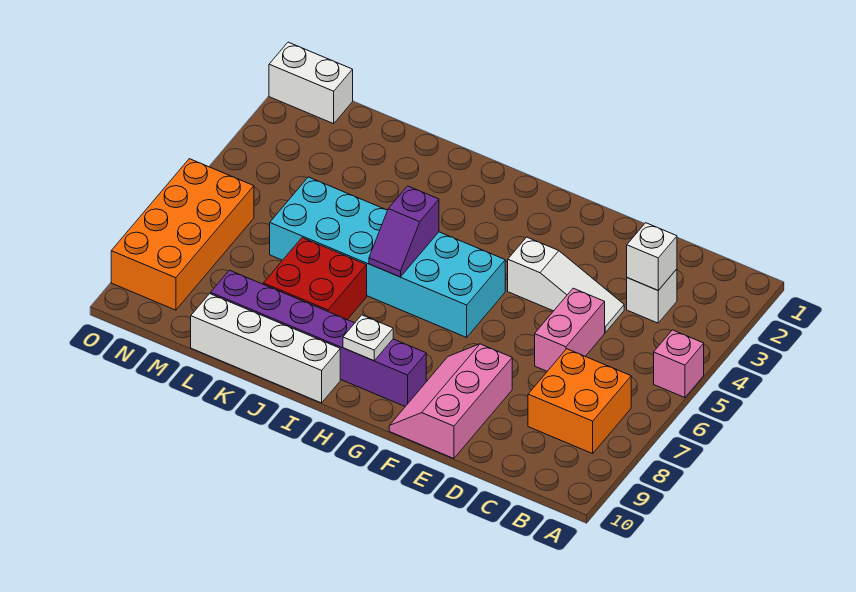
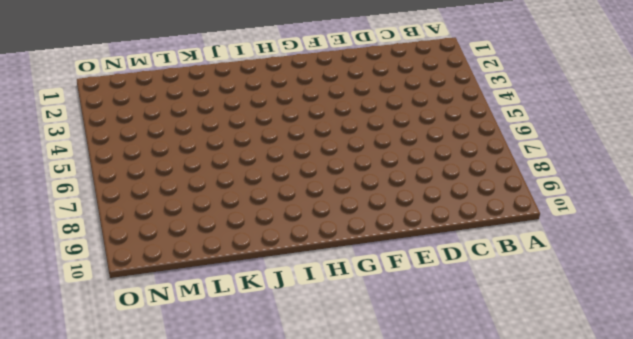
none -> pink brick A5 level 1
none -> orange brick B7:C8 level 1
none -> white brick C3 level 1

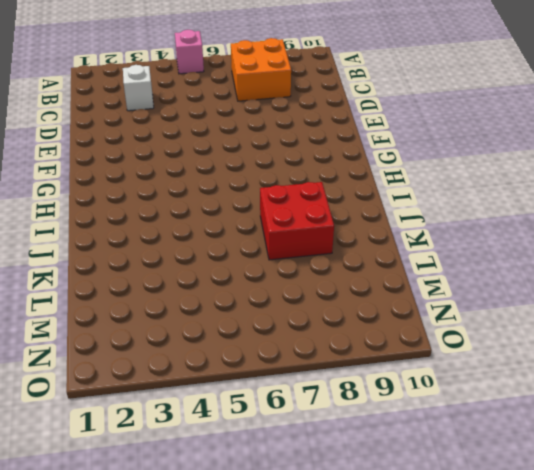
none -> white slope D4:F4 level 1 top F
none -> pink brick D5:D6 level 1
none -> pink slope E8:F10 level 1 top E

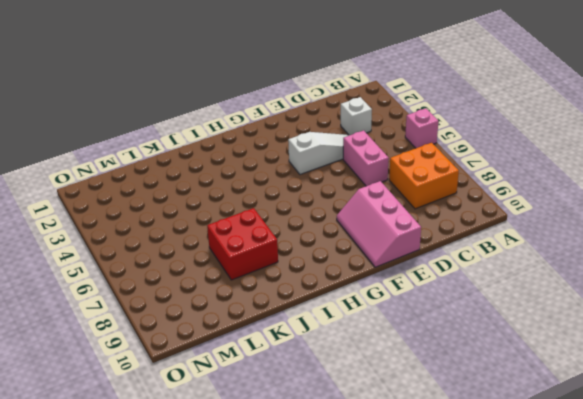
none -> cyan brick G5:L6 level 1
none -> purple brick G9:L9 level 1
none -> white brick I10:L10 level 1

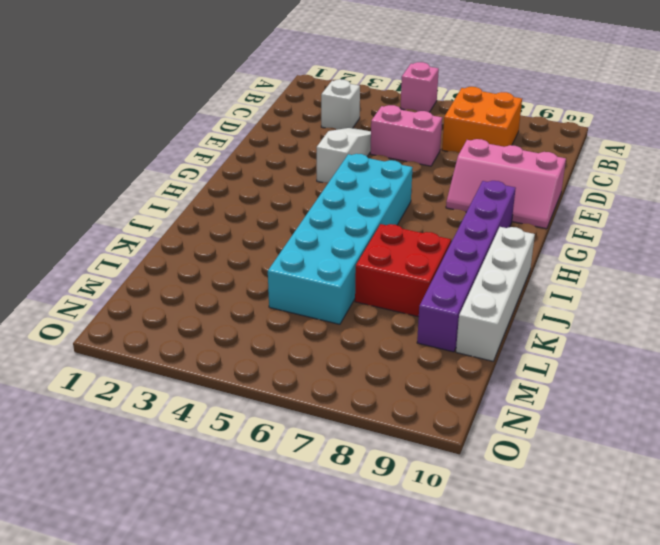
none -> white brick N1:O1 level 1
none -> orange brick N6:O9 level 1
none -> white brick C3 level 2

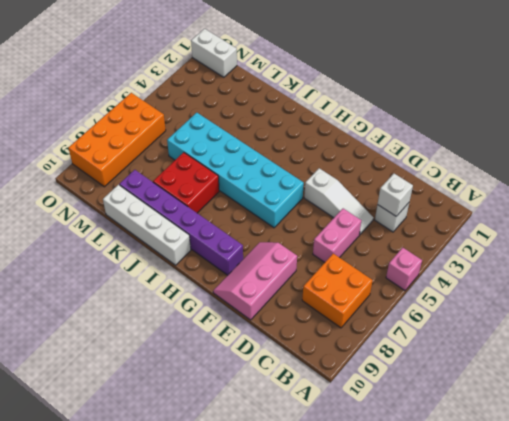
none -> white plate H9 level 2
none -> purple slope I5:I6 level 2 top 5

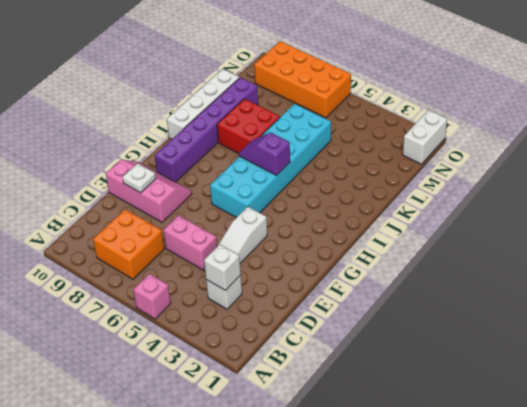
white plate E9 level 2 -> white plate H9 level 2

